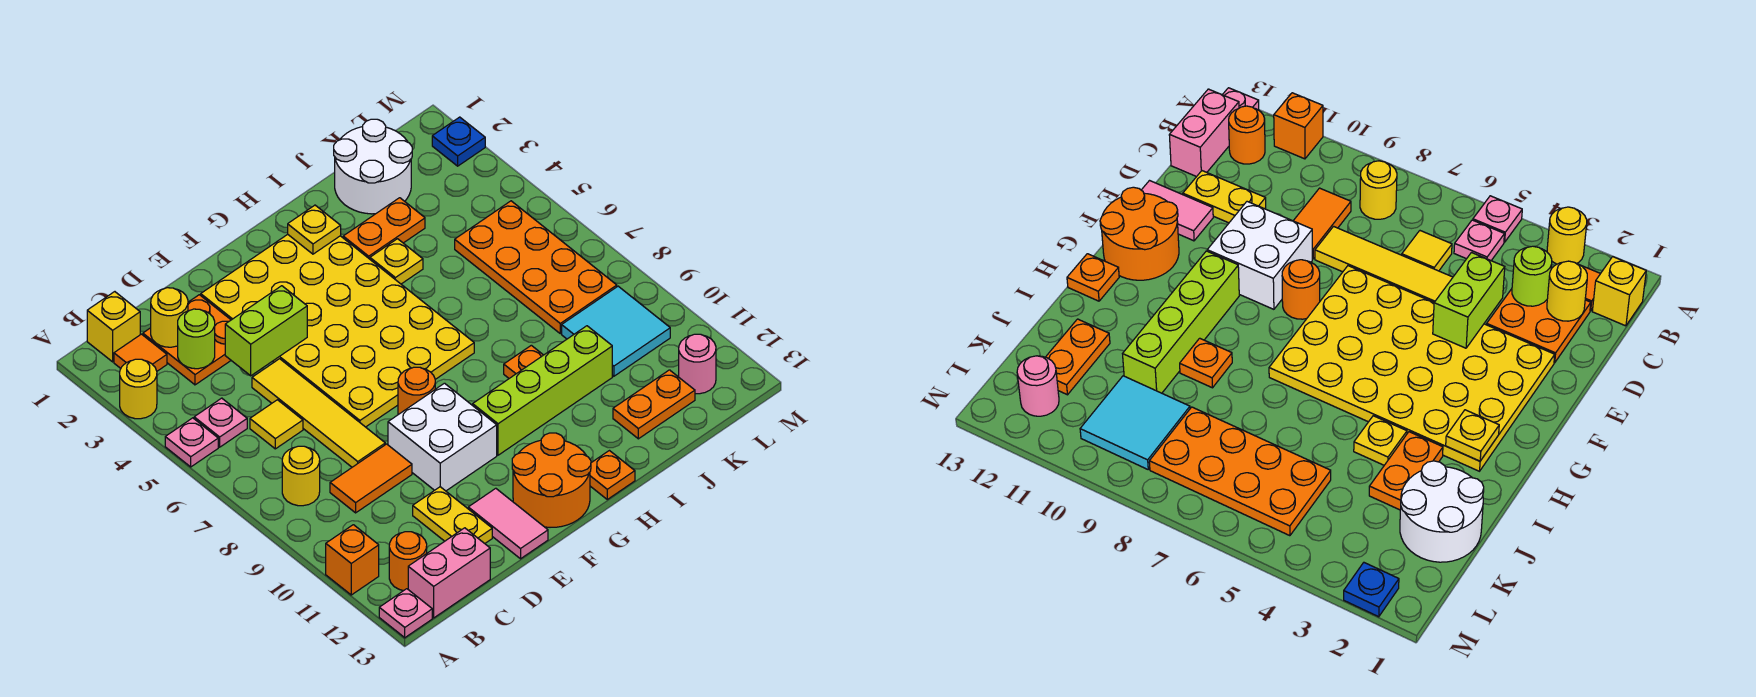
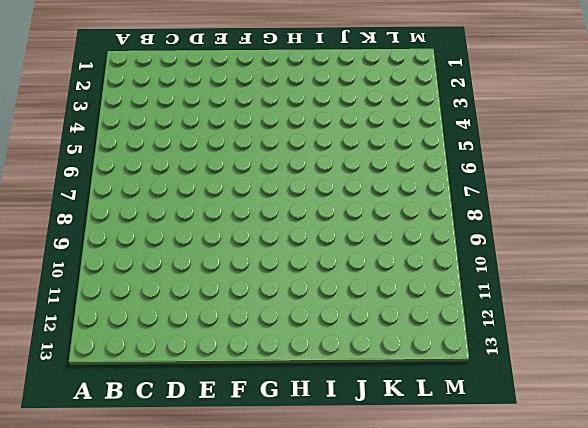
none -> yellow round brick A3 level 1
none -> pink plate A5 level 1
none -> orange brick A11 level 1
none -> pink plate A13 level 1

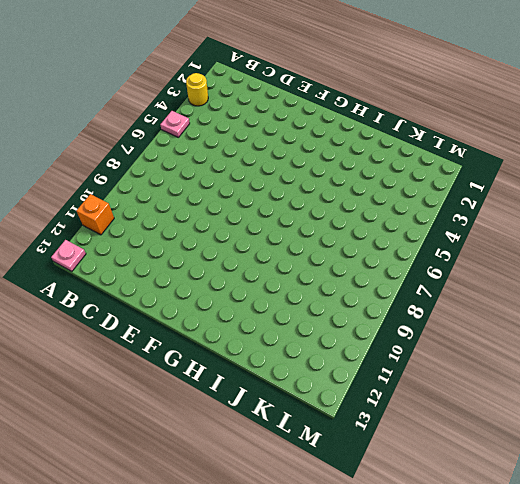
none -> yellow brick B1 level 1
none -> orange tile B2 level 1
none -> pink plate B5 level 1
none -> yellow round brick B8 level 1

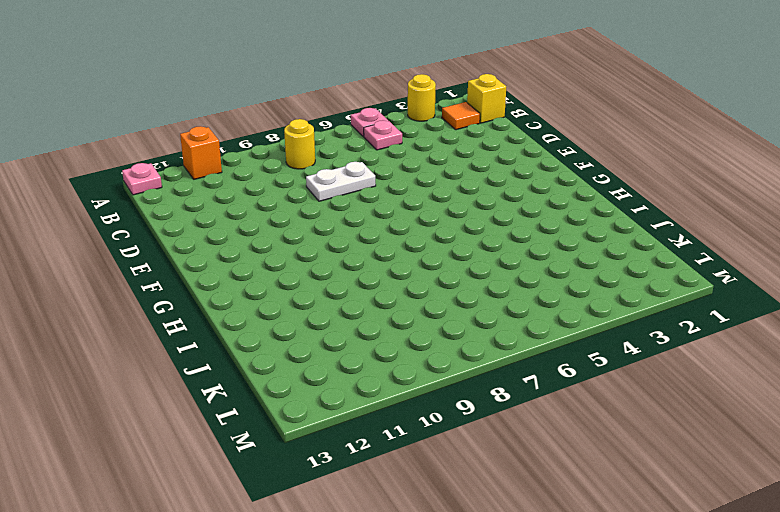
white plate D7:D8 level 1 -> yellow tile D5:D8 level 1
none -> orange round brick B12 level 1
none -> pink brick B13:C13 level 1
none -> orange plate C2:D3 level 1
none -> yellow tile C6 level 1

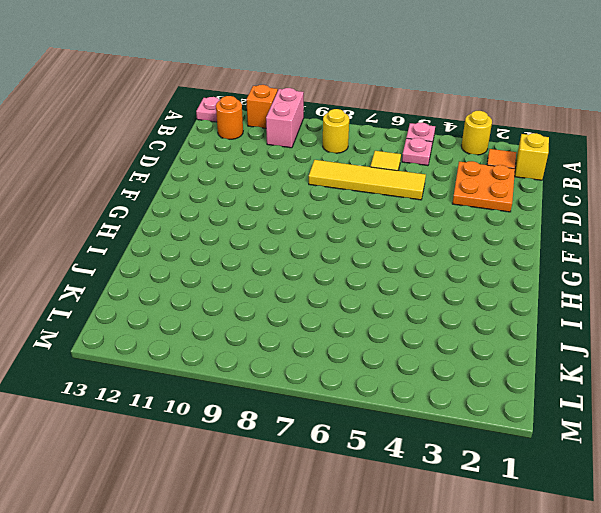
pink brick A10:B10 level 1 -> pink brick B13:C13 level 1
none -> orange tile C9:D9 level 1
none -> yellow plate D11:D12 level 1
none -> yellow plate E2:H7 level 1
none -> white brick E9:F10 level 1

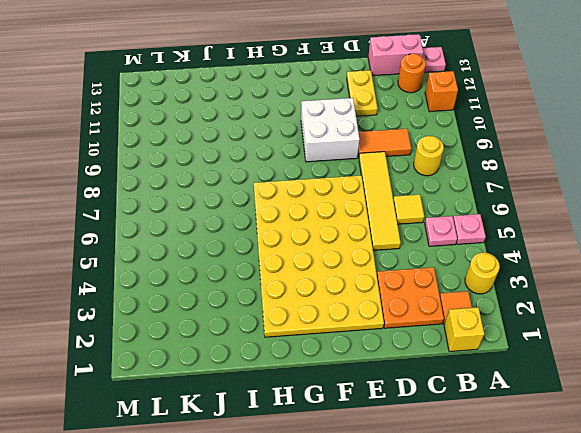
none -> pink tile E12:E13 level 1
none -> orange round brick F8 level 1
none -> orange round brick F12:G13 level 1
none -> lime brick G10:J10 level 1

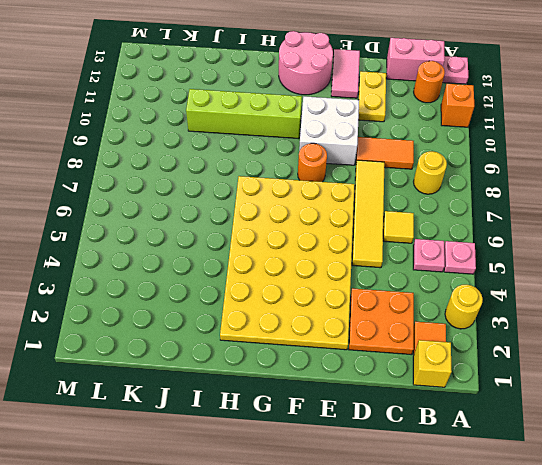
pink round brick F12:G13 level 1 -> orange round brick F12:G13 level 1
none -> orange plate H13 level 1
none -> orange plate I3:J3 level 1
none -> yellow plate I4 level 1
none -> orange plate I9 level 1

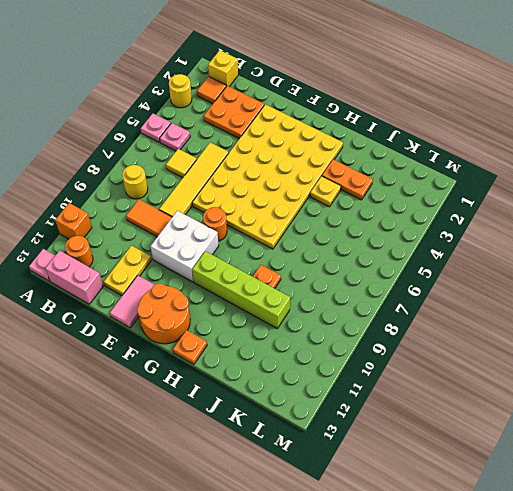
none -> white round brick J1:K2 level 1
none -> orange plate J12:K12 level 1
none -> orange plate K5:L8 level 1
none -> cyan tile K9:L10 level 1

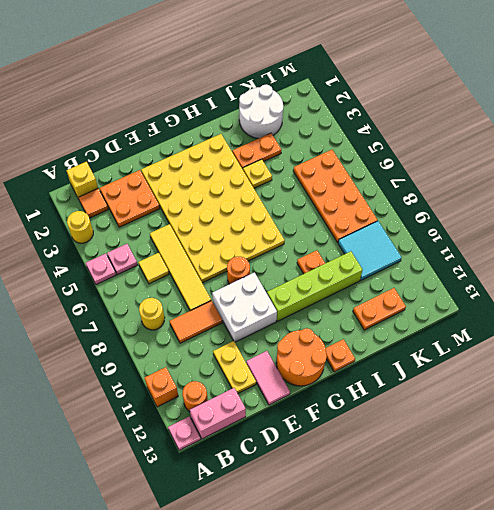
none -> pink round brick L12 level 1
none -> blue plate M2 level 1
none -> yellow round brick C2 level 2
none -> lime round brick C3 level 2

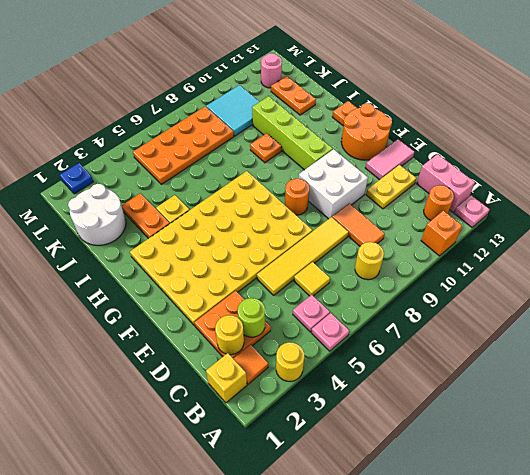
none -> lime brick D4:E4 level 2
none -> yellow plate H2 level 2

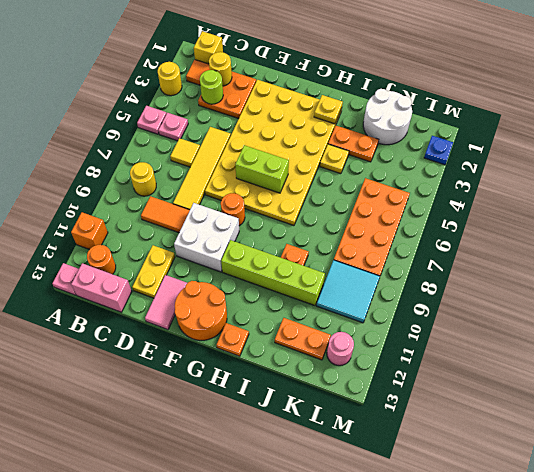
lime brick F6:G6 level 2 -> lime brick D4:E4 level 2

